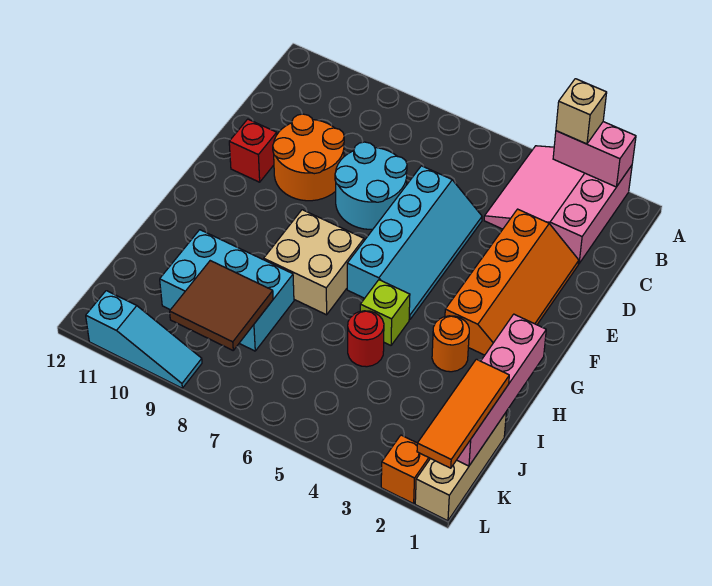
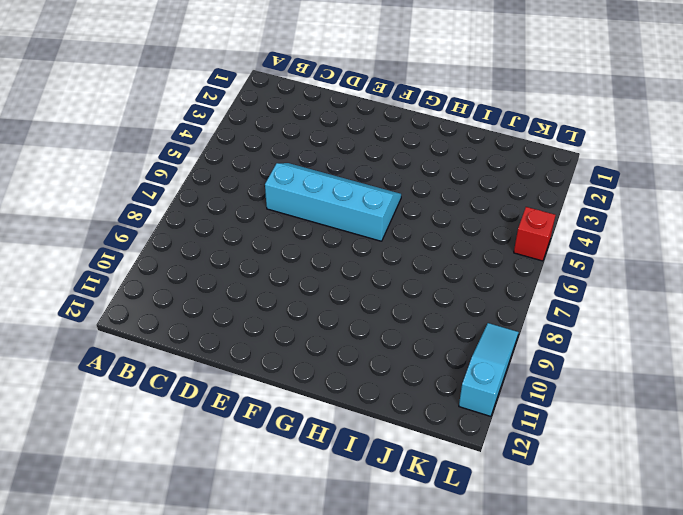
red brick L5 level 1 -> red brick E11 level 1
none -> pink slope A2:C4 level 1 top 2
none -> orange slope D2:G3 level 1 top 3
none -> cyan round brick D7:E8 level 1

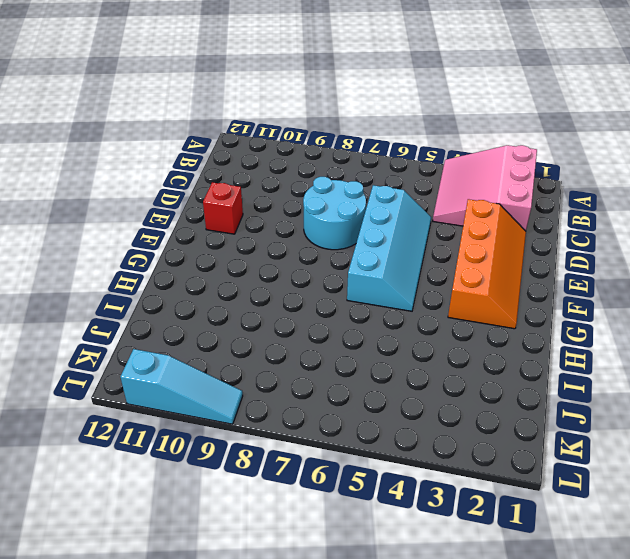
none -> orange round brick D9:E10 level 1
none -> tan brick G7:H8 level 1
none -> orange round brick H3 level 1

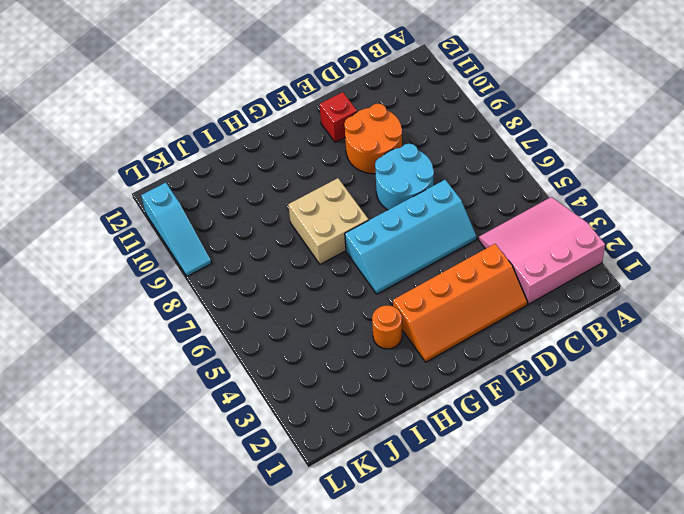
none -> lime brick H5 level 1
none -> red round brick I5 level 1
none -> cyan brick I8:J10 level 1

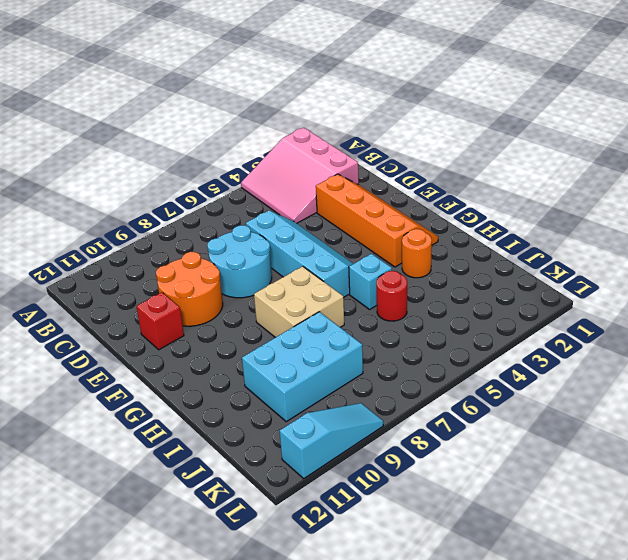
cyan brick H5 level 1 -> lime brick H5 level 1
none -> tan brick J1:L1 level 1
none -> orange brick L2 level 1
none -> pink brick A2:A3 level 2

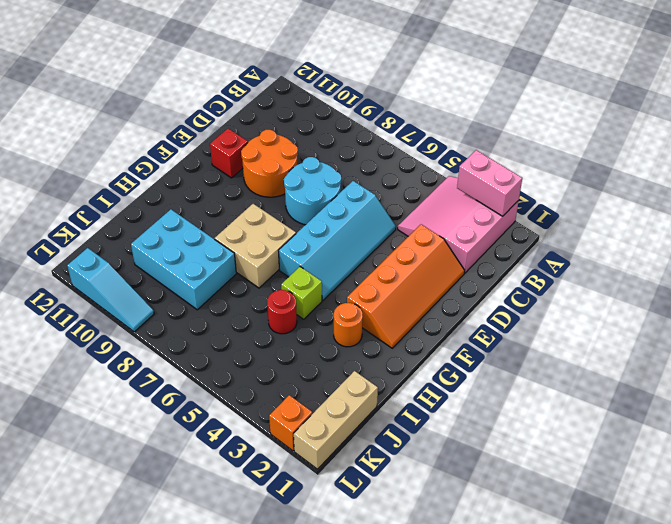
none -> pink brick H1:K1 level 2
none -> brown tile J8:K9 level 2
none -> tan brick A3 level 3

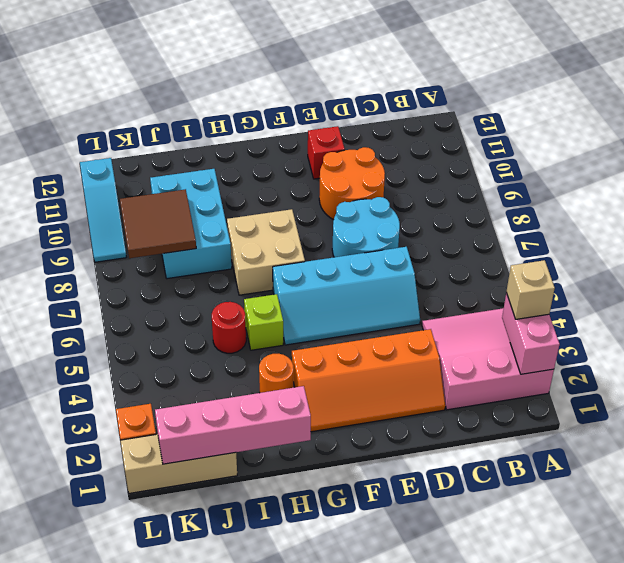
none -> orange tile J1:L1 level 3

